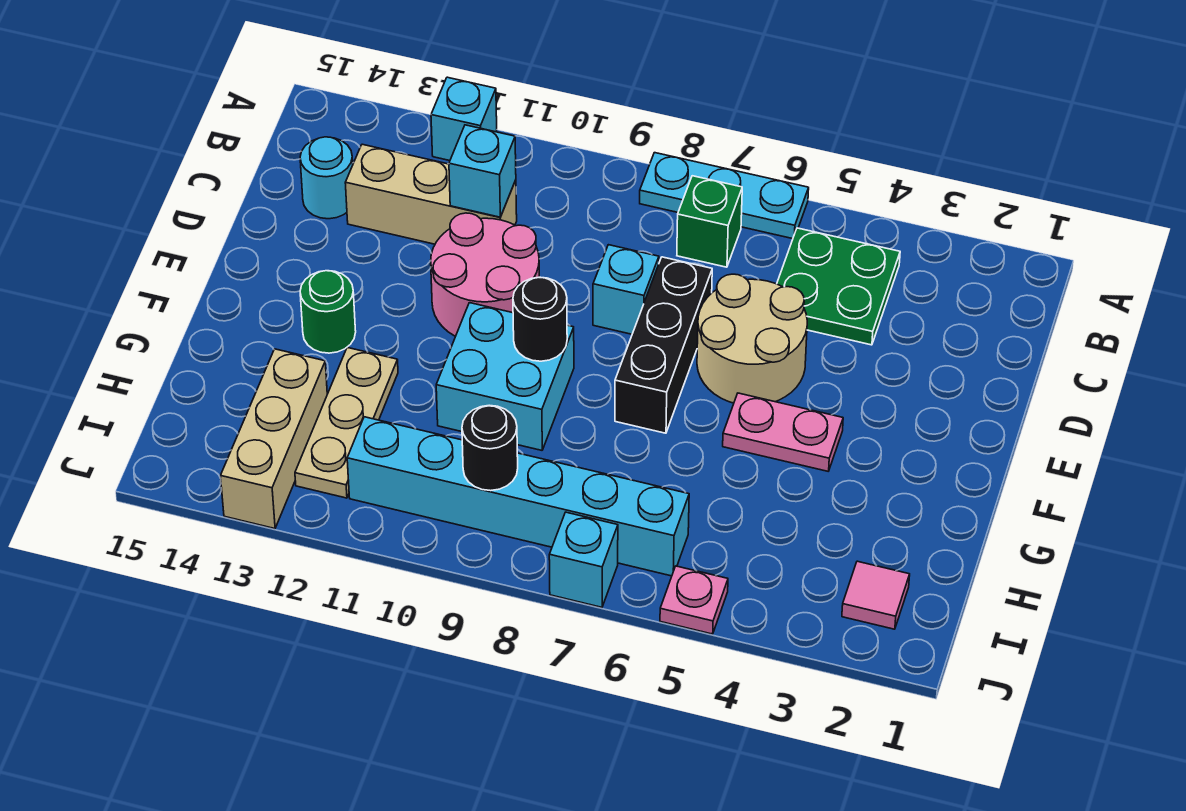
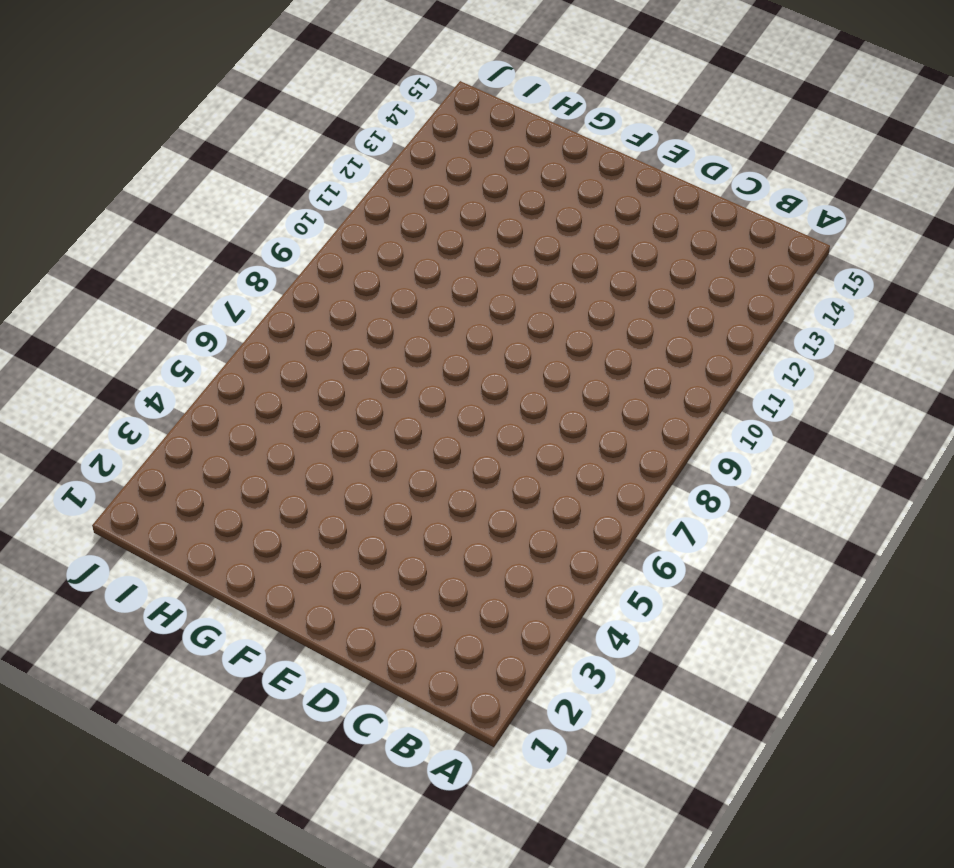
none -> cyan plate A6:A8 level 1
none -> cyan brick A12 level 1
none -> green plate B4:C5 level 1

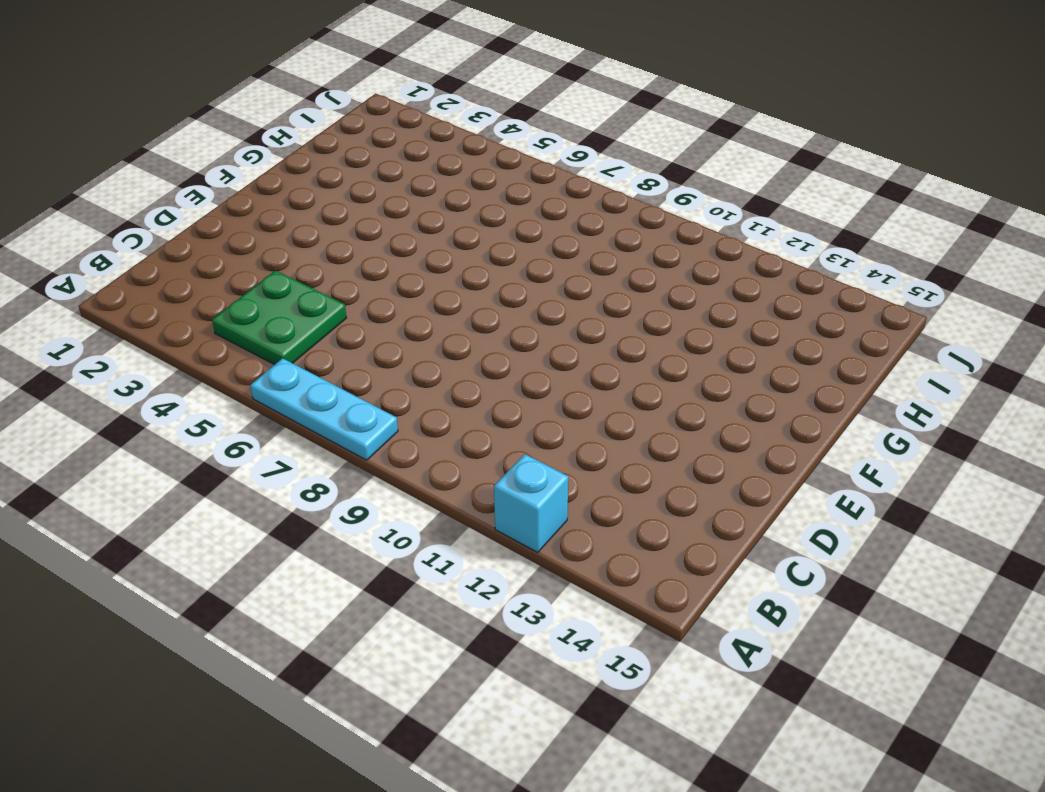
none -> green brick B7 level 1
none -> tan brick C11:C13 level 1
none -> cyan round brick C14 level 1

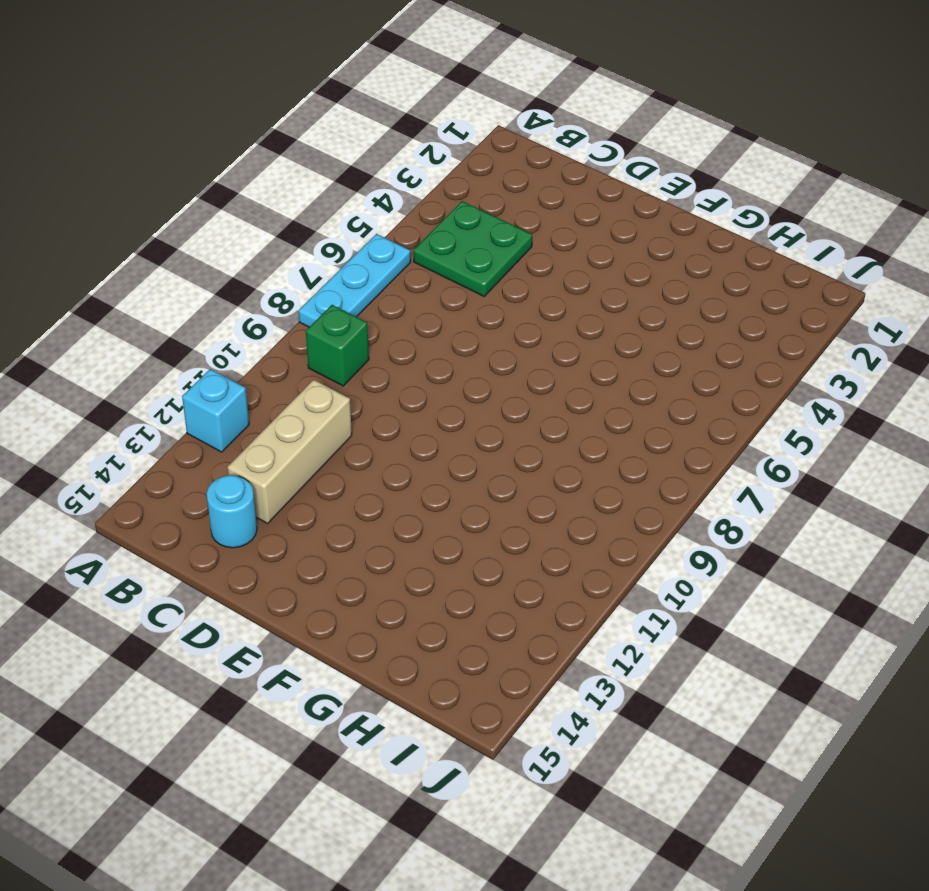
green brick B9 level 1 -> green brick B7 level 1
none -> tan round brick D5:E6 level 1
none -> black brick D7:F7 level 1
none -> cyan brick D8 level 1

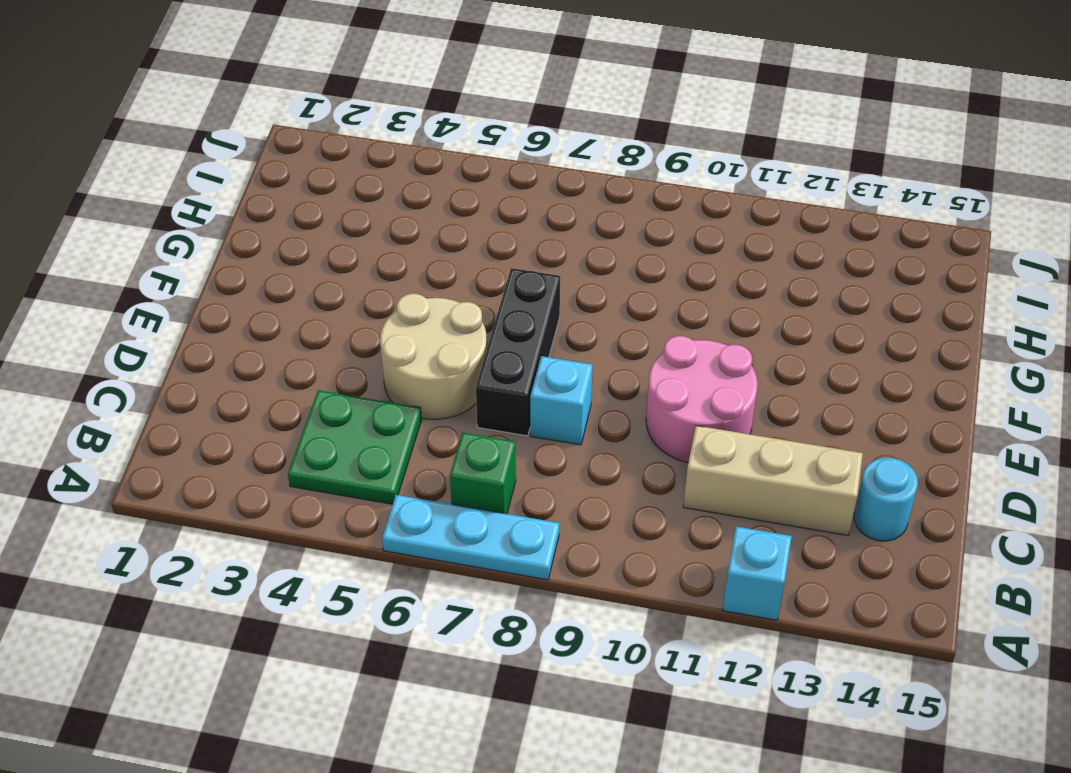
none -> pink plate F4:F5 level 1
none -> cyan brick F9:G10 level 1
none -> green round brick F13 level 1

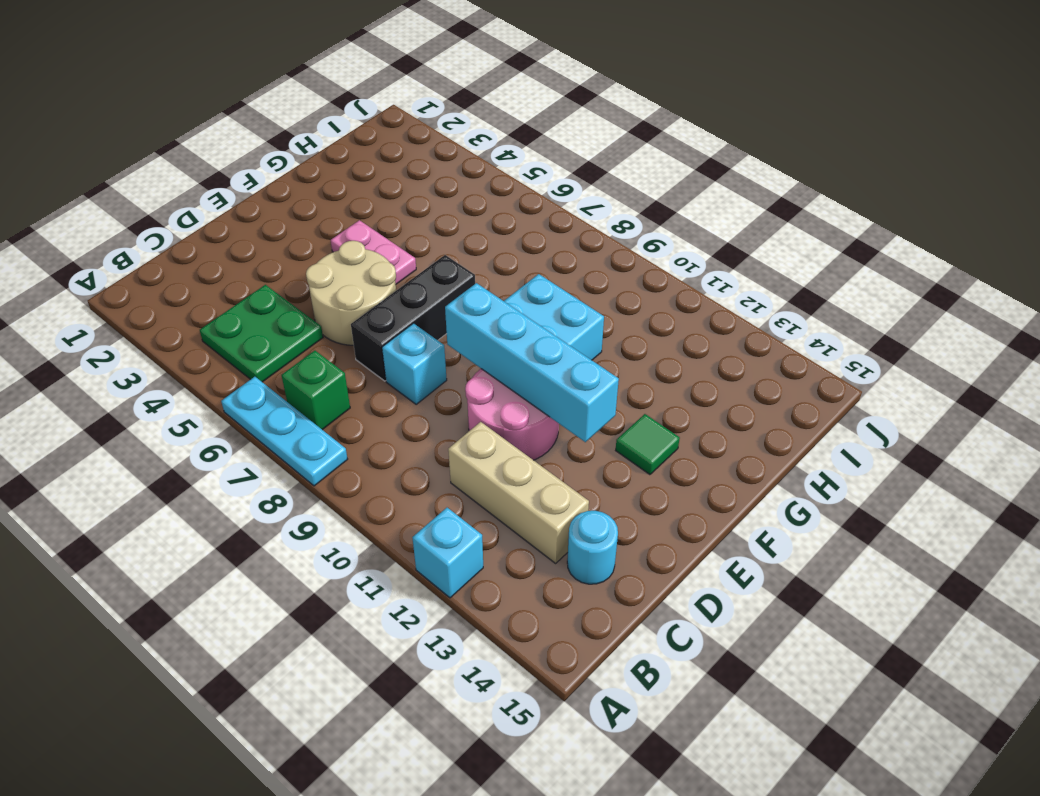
cyan brick E9:E12 level 2 -> none
green tile F13 level 1 -> green round brick F13 level 1
none -> tan plate G12:I12 level 1
none -> tan brick H13:J13 level 1
none -> pink tile I2 level 1

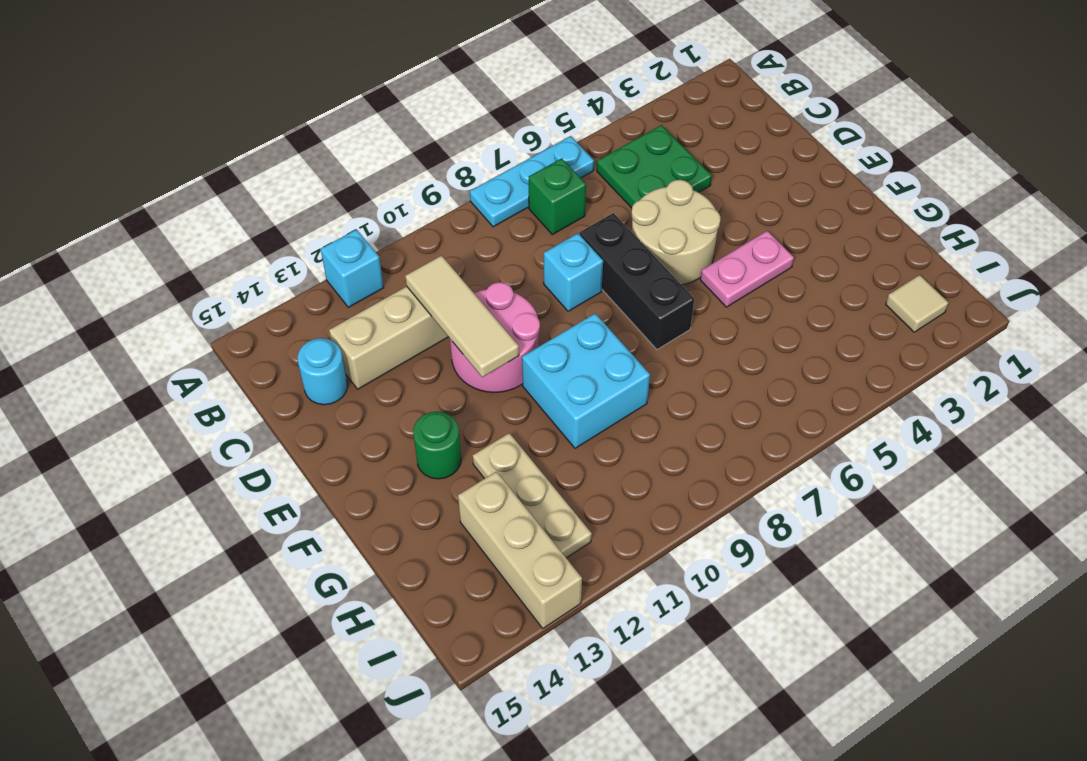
tan tile C11:E11 level 2 -> cyan brick C11 level 2
tan tile I2 level 1 -> pink tile I2 level 1
none -> cyan brick I6:I11 level 1
none -> pink plate J5 level 1
none -> cyan brick J7 level 1

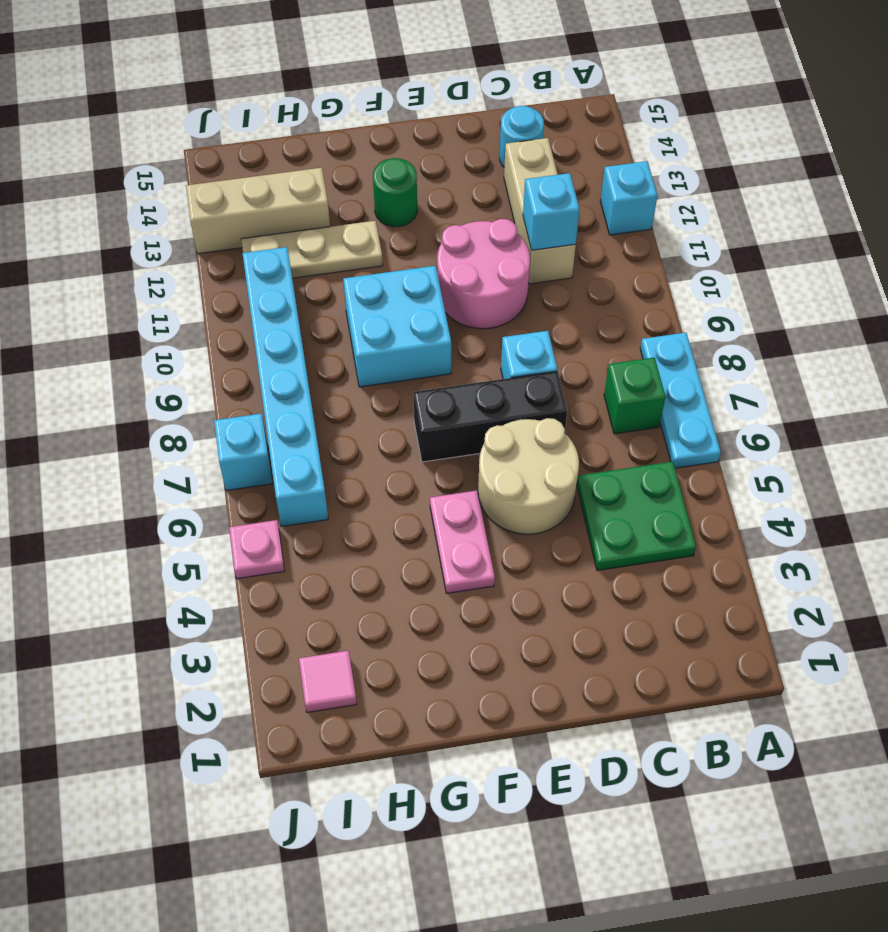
none -> black round brick F9 level 2
none -> black round brick I9 level 2

